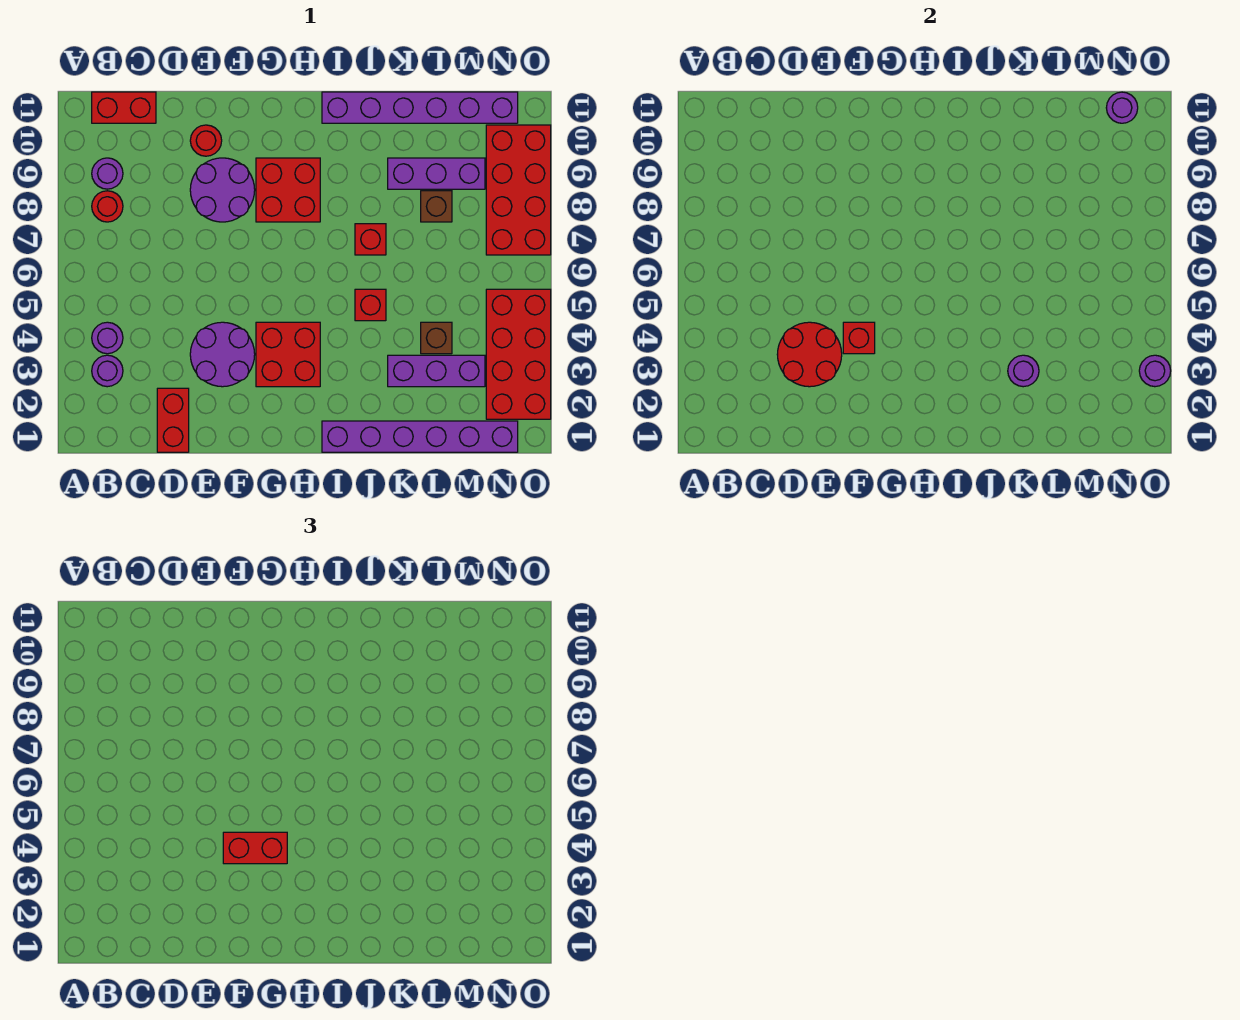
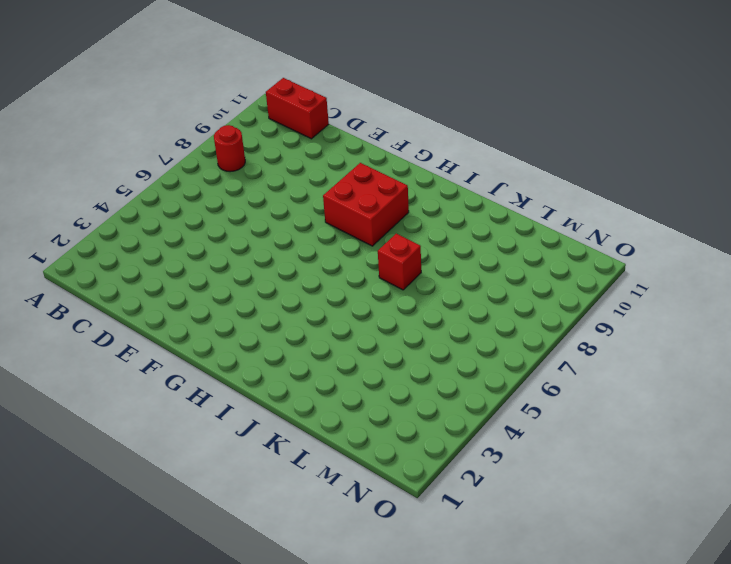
none -> purple round brick B3 level 1
none -> purple round brick B4 level 1
none -> purple round brick B9 level 1

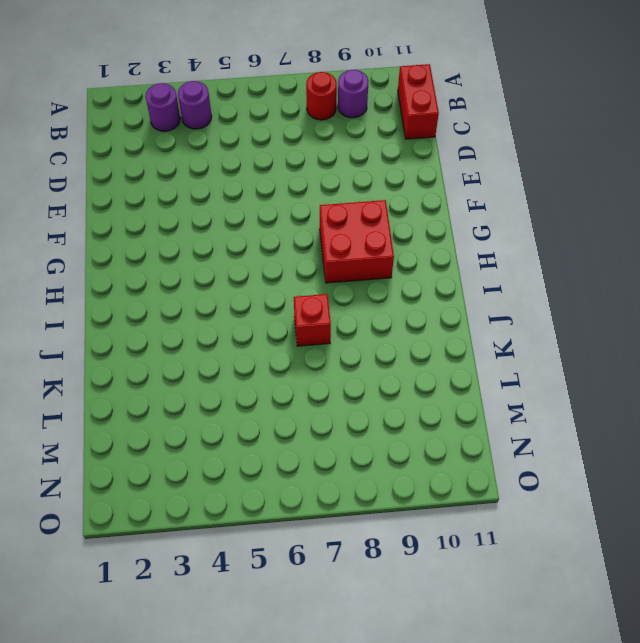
none -> red brick D1:D2 level 1
none -> purple round brick E3:F4 level 1
none -> purple round brick E8:F9 level 1

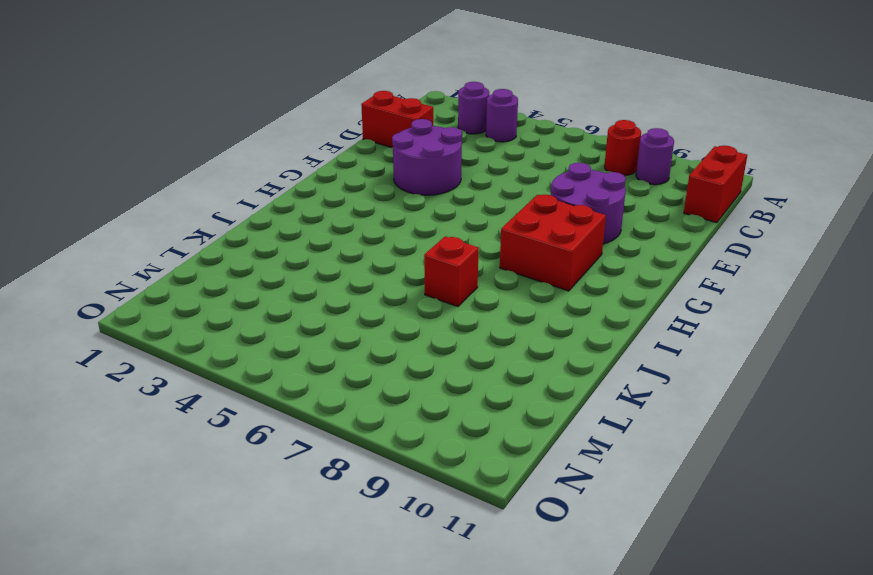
none -> red round brick E10 level 1
none -> red brick G3:H4 level 1
none -> purple brick I1:N1 level 1

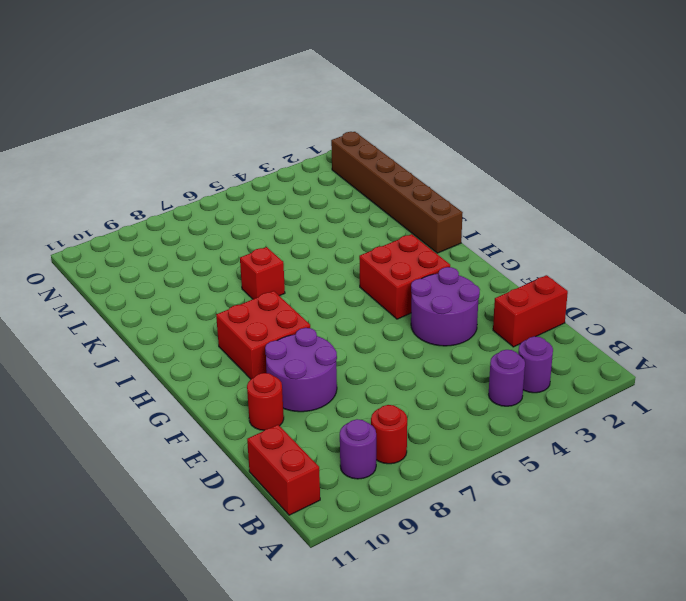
brown brick I1:N1 level 1 -> purple brick I1:N1 level 1
none -> purple brick I11:N11 level 1
none -> red brick J5 level 1
none -> purple brick K3:M3 level 1

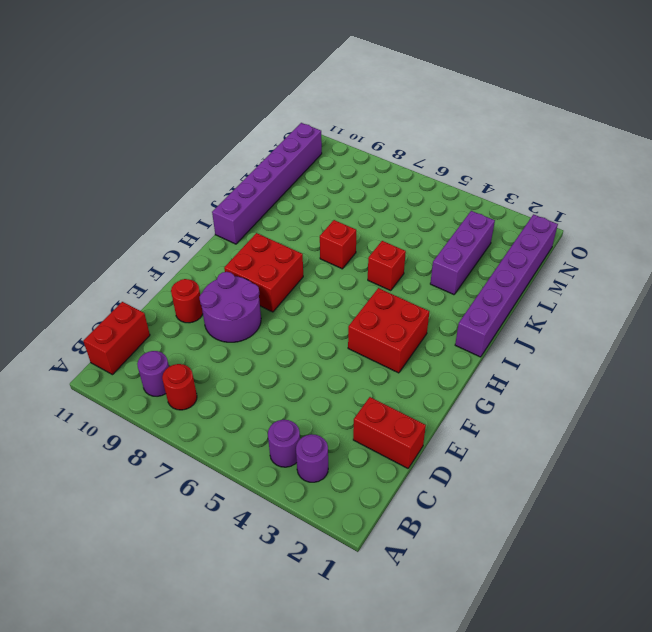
none -> purple round brick E3:F4 level 1
none -> purple brick K9:M9 level 1
none -> brown brick L4 level 1

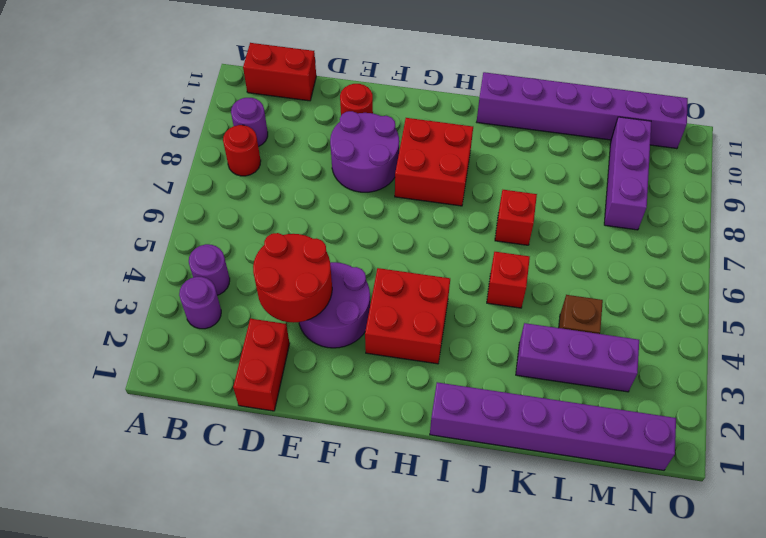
purple brick M8:M10 level 1 -> purple brick K9:M9 level 1
none -> brown brick L8 level 1
none -> red brick N2:O5 level 1
none -> red brick N7:O10 level 1

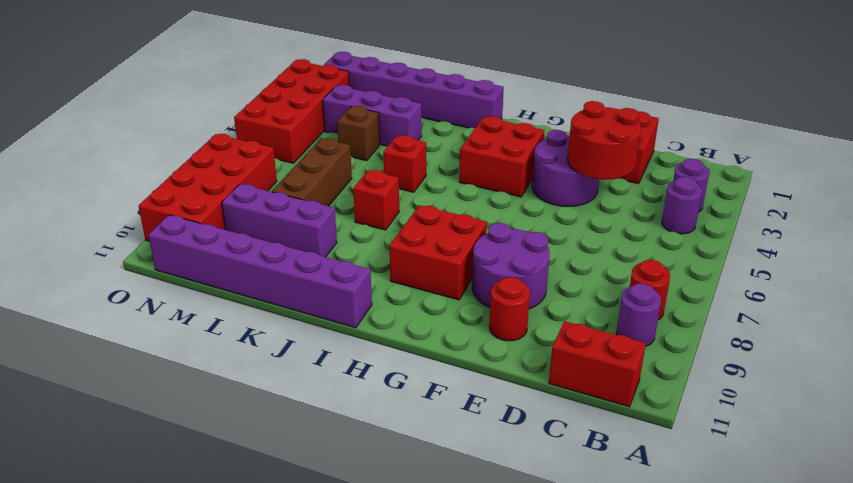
brown brick L6:L8 level 1 -> brown brick L8 level 1
none -> red brick F4 level 2
none -> purple round brick K3 level 2
none -> purple round brick N11 level 2

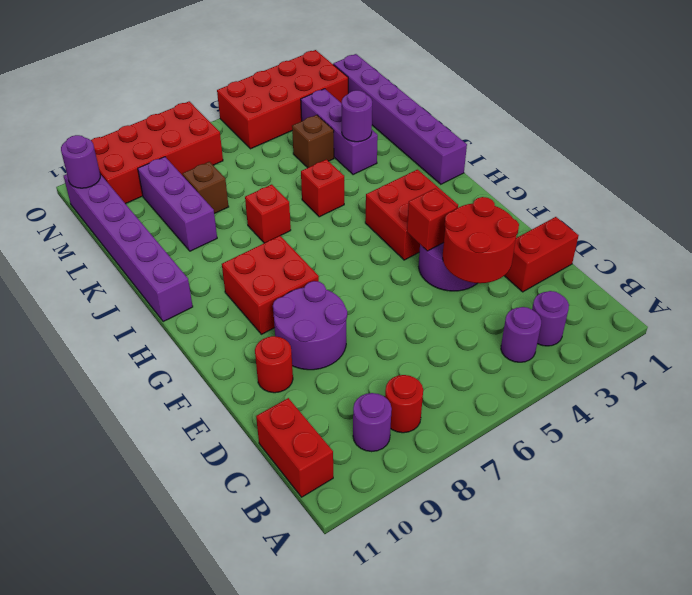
none -> purple round brick O3 level 2
none -> red brick F4:G4 level 3

